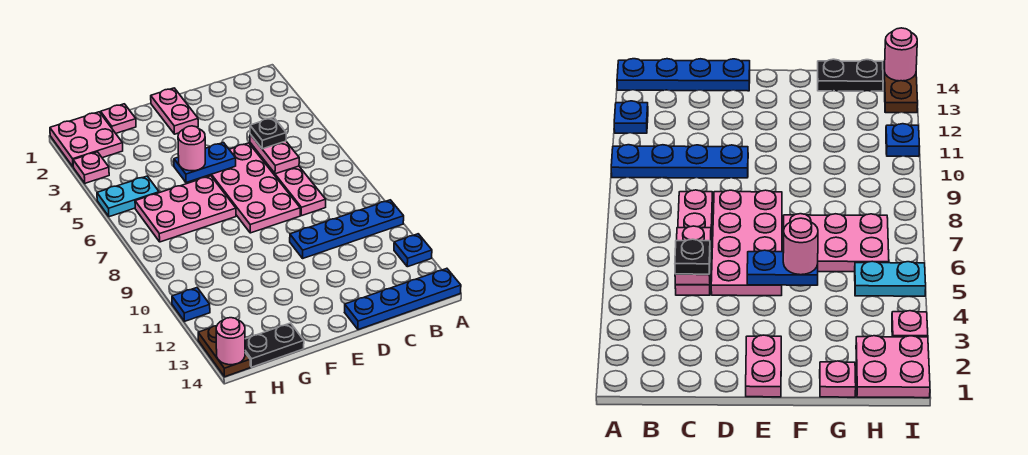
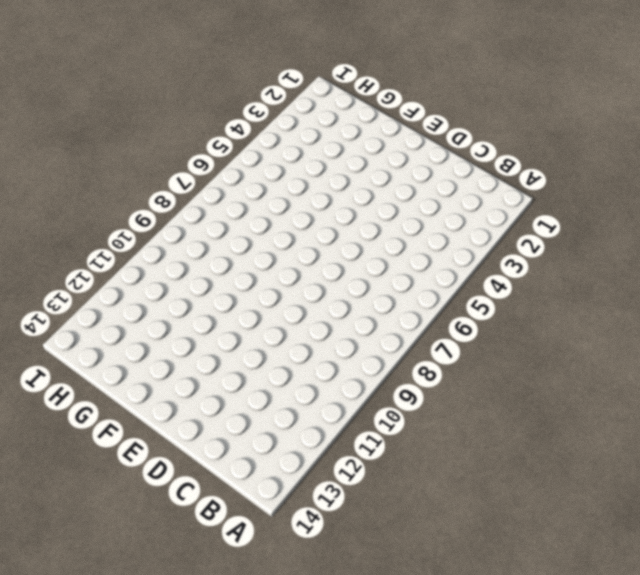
none -> blue plate A10:D10 level 1
none -> blue plate A12 level 1
none -> blue plate A14:D14 level 1

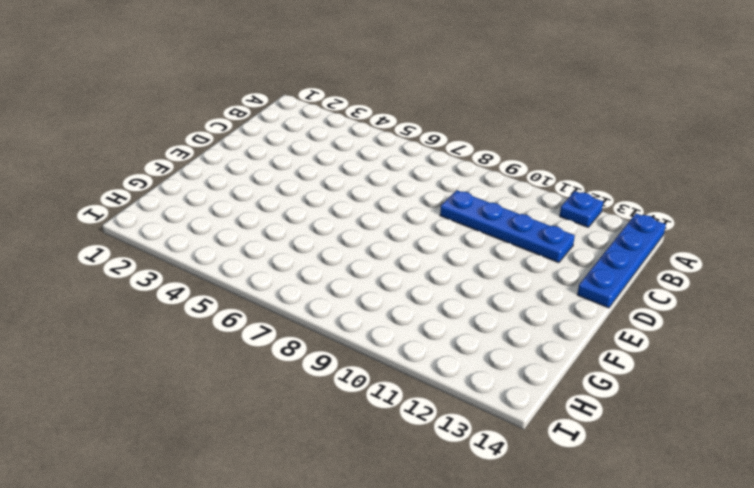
blue plate C9:C12 level 1 -> blue plate A10:D10 level 1
none -> pink plate C5:C8 level 1
none -> pink plate D5:E8 level 1
none -> pink plate E1:E2 level 1

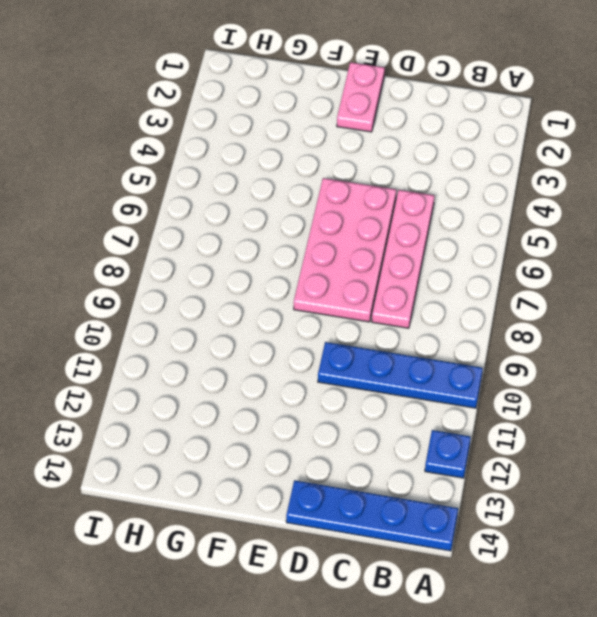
none -> pink plate F6:H7 level 1
none -> pink plate G1 level 1
none -> black plate G14:H14 level 1

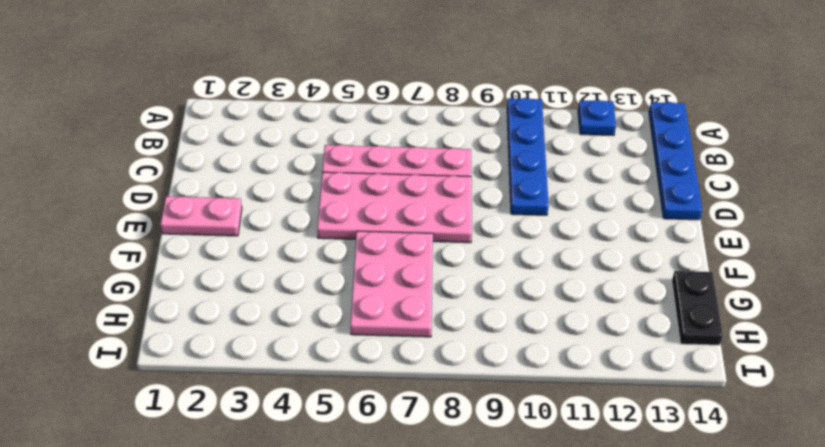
none -> pink plate G1 level 1
none -> pink plate H1:I2 level 1
none -> cyan plate H5:I5 level 1

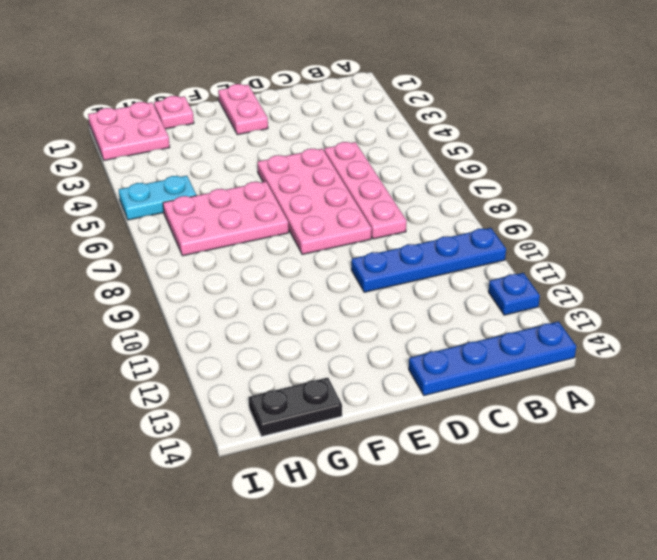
none -> pink plate I3 level 1
none -> blue plate I11 level 1
none -> brown plate I13:I14 level 1

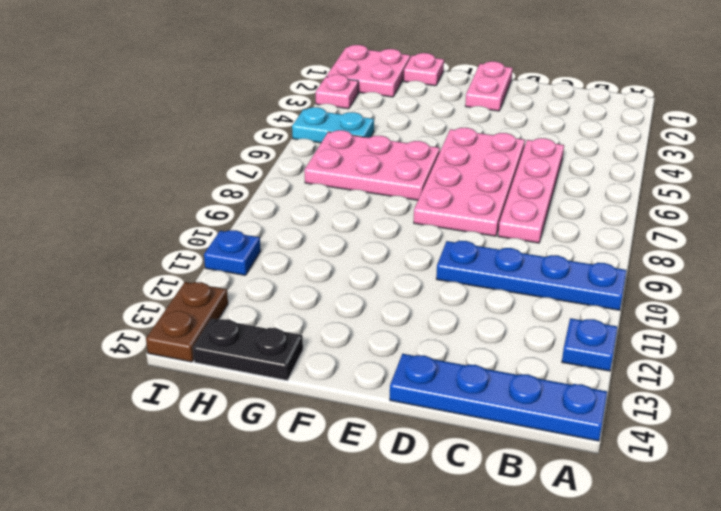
none -> pink plate C5:C6 level 2
none -> blue plate E5:F5 level 2
none -> pink round brick I14 level 2

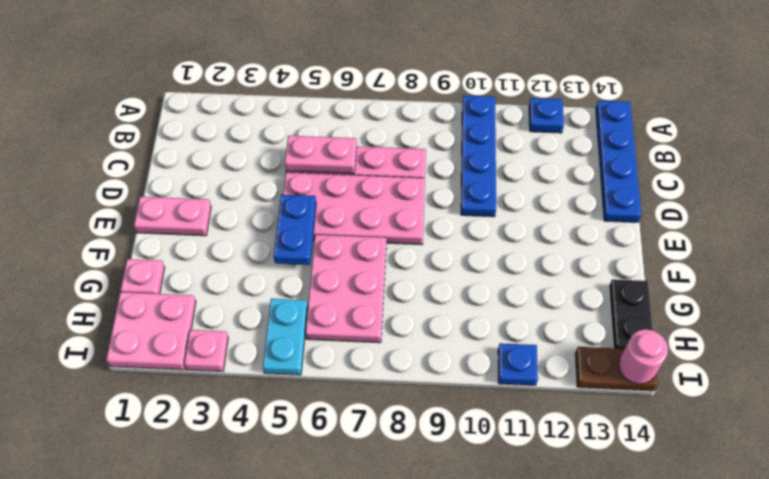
none -> black plate C5 level 3
none -> pink round brick F5 level 3

